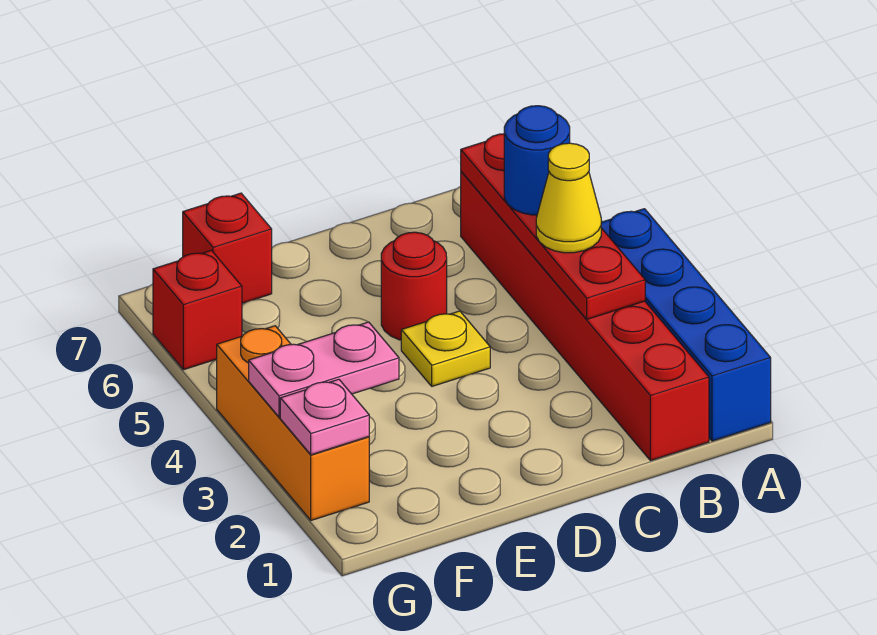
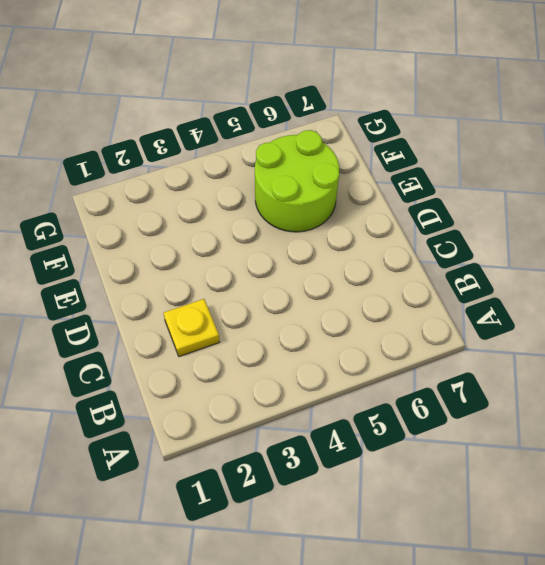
yellow plate C2 level 1 -> yellow plate D4 level 1
lime round brick E5:F6 level 1 -> none
none -> blue brick A1:A4 level 1
none -> red brick B1:B6 level 1
none -> red round brick D5 level 1

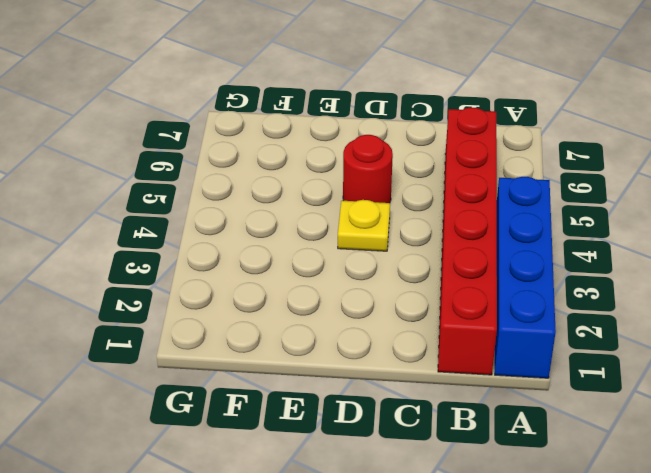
none -> red brick F7 level 1
none -> orange brick G2:G4 level 1
none -> red brick G6 level 1

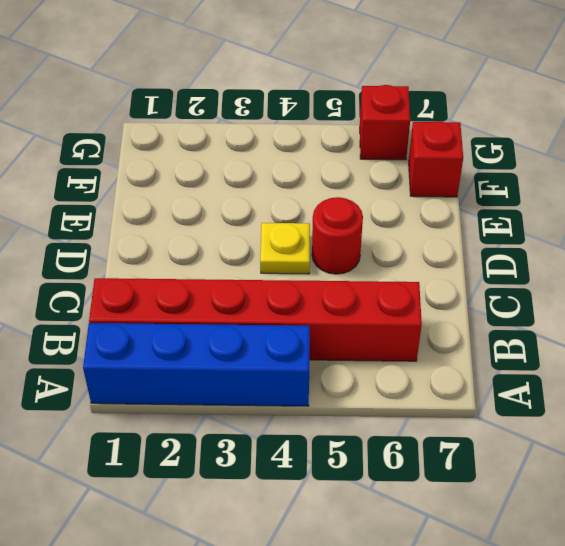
none -> orange brick G2:G4 level 1
none -> red plate B3:B6 level 2
none -> pink plate F3:G3 level 2

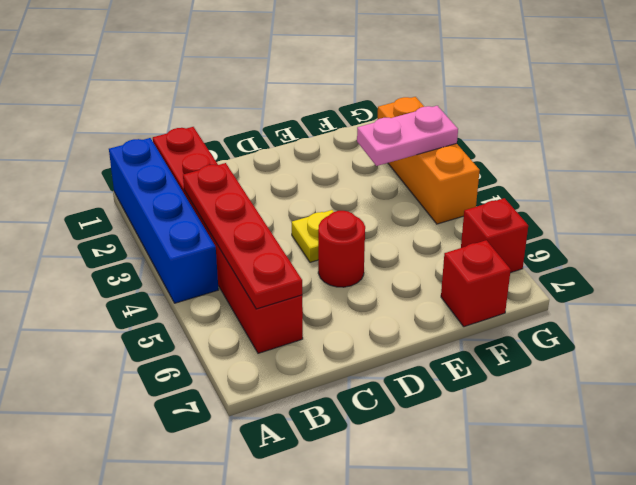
none -> pink plate G2 level 2
none -> yellow cone B4 level 3
none -> blue round brick B5 level 3

